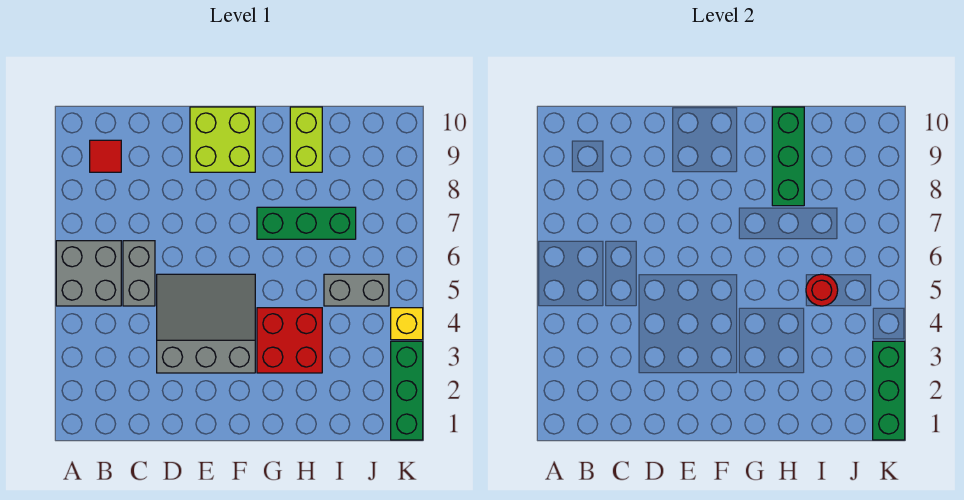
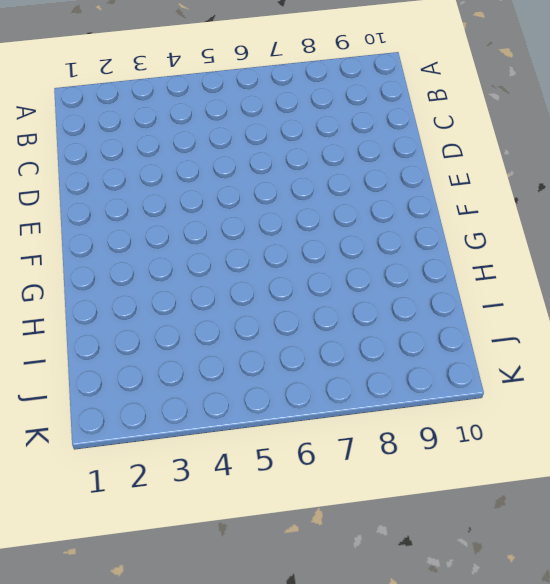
none -> grey brick A5:B6 level 1
none -> red tile B9 level 1
none -> grey brick C5:C6 level 1

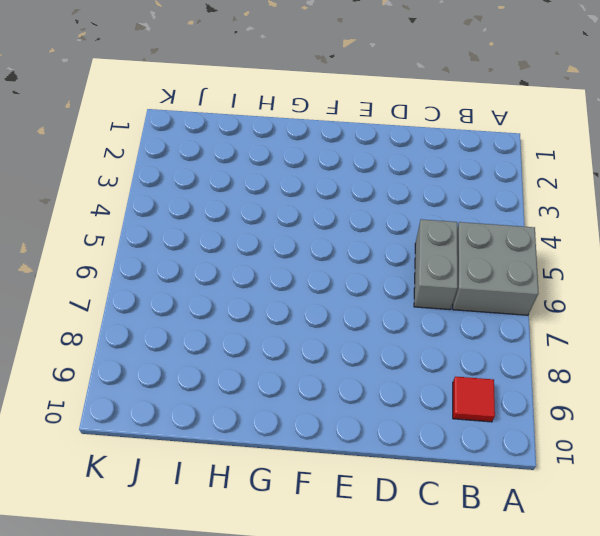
none -> grey slope D3:F5 level 1 top 3
none -> lime brick E9:F10 level 1
none -> red brick G3:H4 level 1

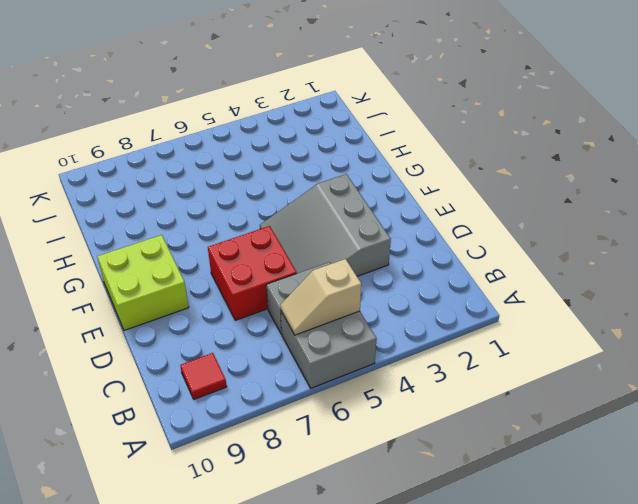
tan slope B5:B6 level 2 top 5 -> none
red brick D6:E7 level 1 -> red brick G3:H4 level 1
none -> green brick G7:I7 level 1
none -> lime brick H9:H10 level 1
none -> grey brick I5:J5 level 1

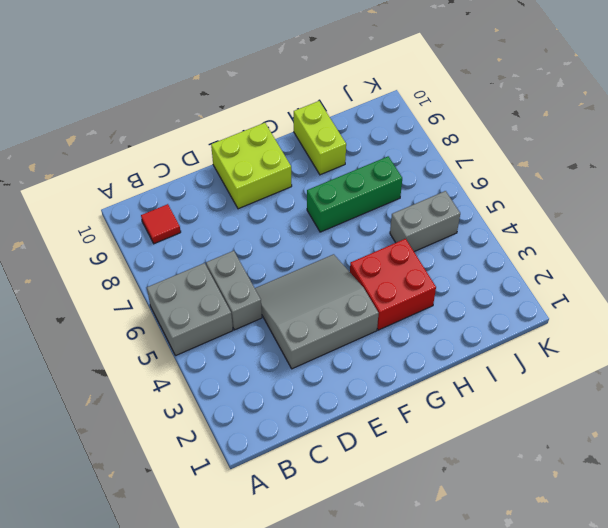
none -> green brick K1:K3 level 1
none -> yellow brick K4 level 1
none -> green brick H8:H10 level 2

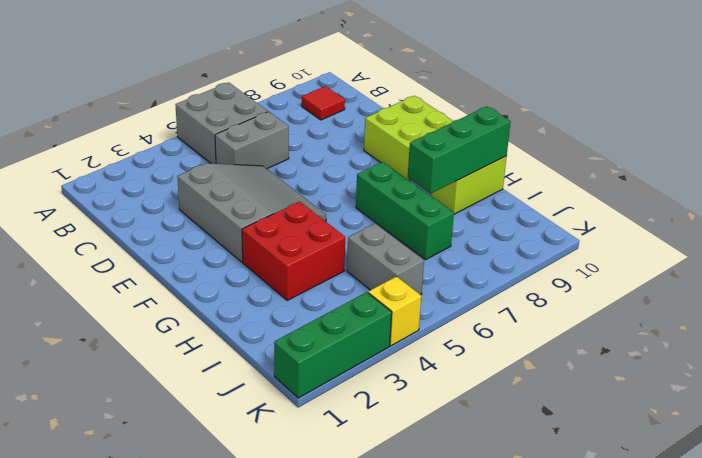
none -> red round brick I5 level 2
none -> green brick K1:K3 level 2

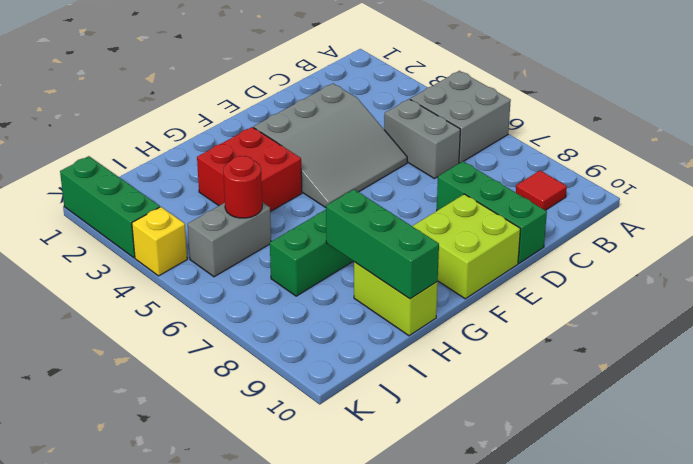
green brick D8:D10 level 1 -> green brick K1:K3 level 2

